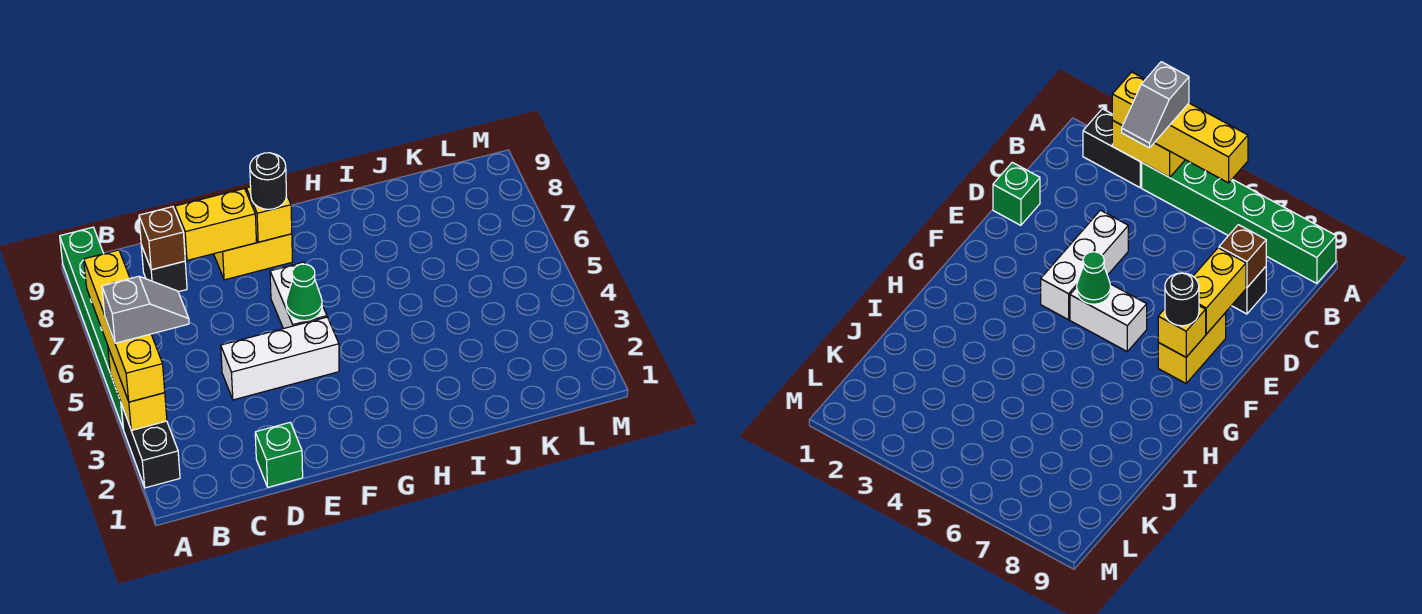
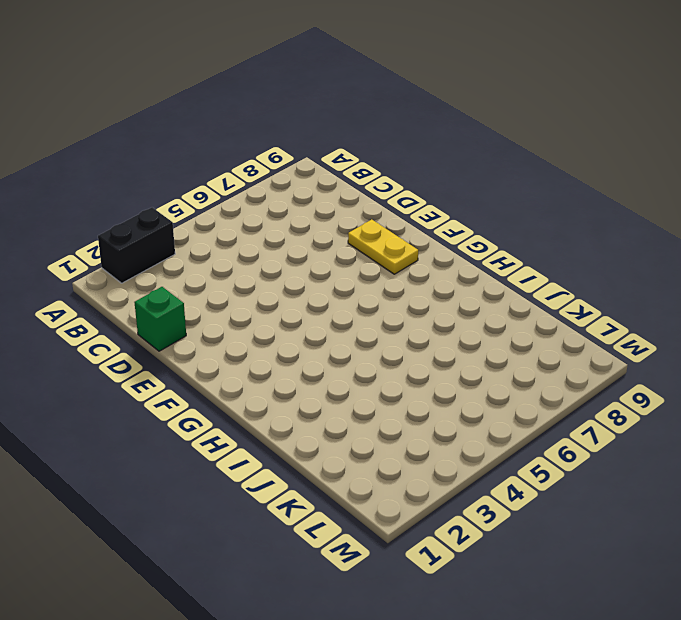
yellow plate E8:F8 level 1 -> yellow brick E8:F8 level 1
none -> green brick A4:A9 level 1
none -> black brick C8 level 1
none -> white brick D4:F4 level 1

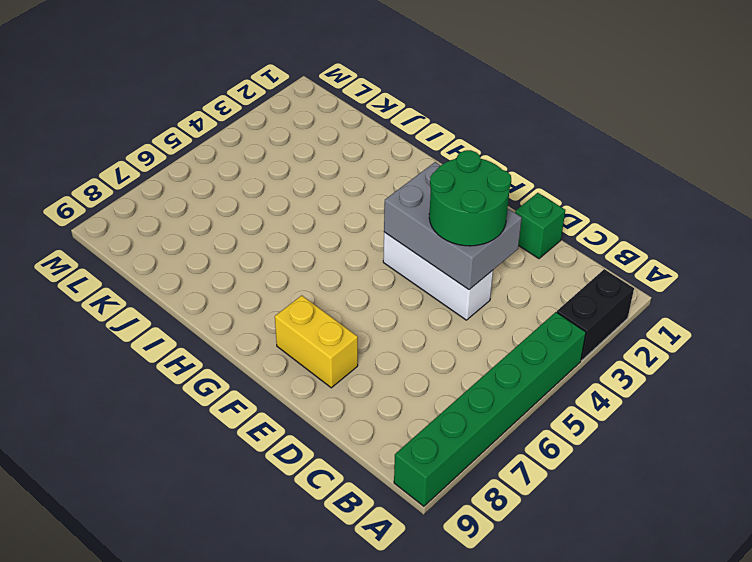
grey brick D3:F4 level 2 -> none
green round brick D3:E4 level 3 -> none
none -> black brick C8 level 1
none -> white brick F5:F6 level 1
none -> yellow brick A3:A4 level 2

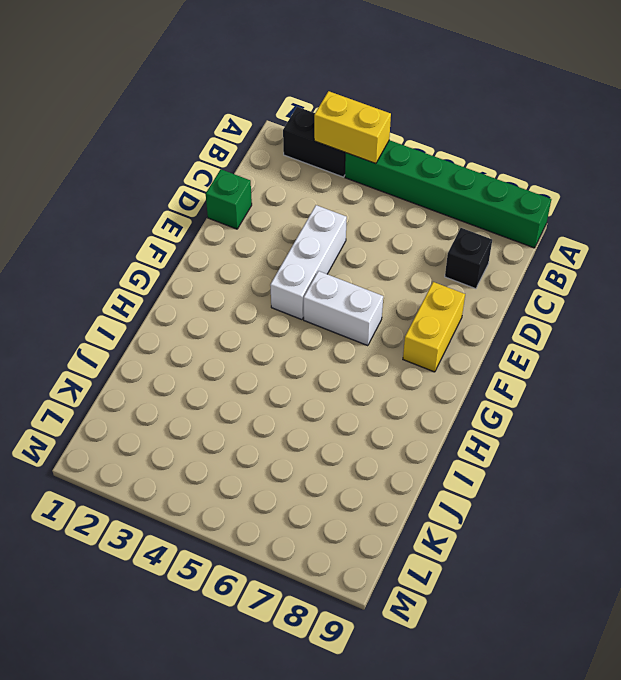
none -> brown brick C8 level 2
none -> yellow brick D8:E8 level 2
none -> green cone F5 level 2

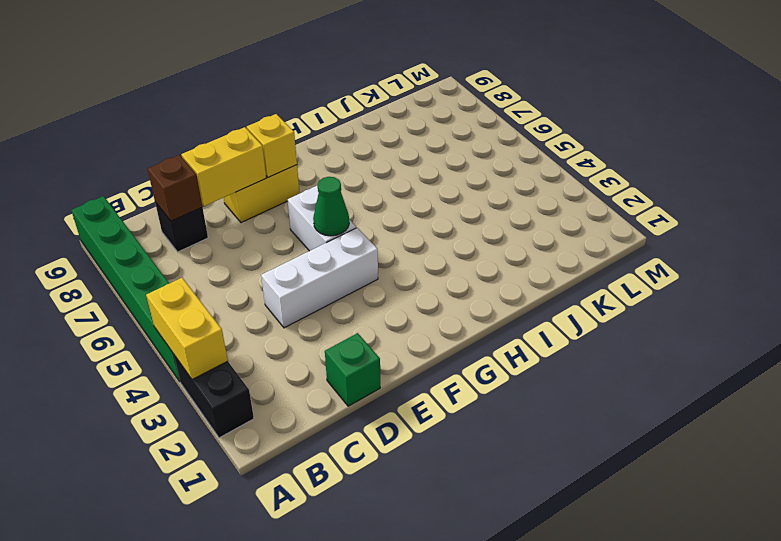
none -> yellow brick A3:A6 level 3
none -> black round brick F8 level 3
none -> grey slope A4:B4 level 4 top A

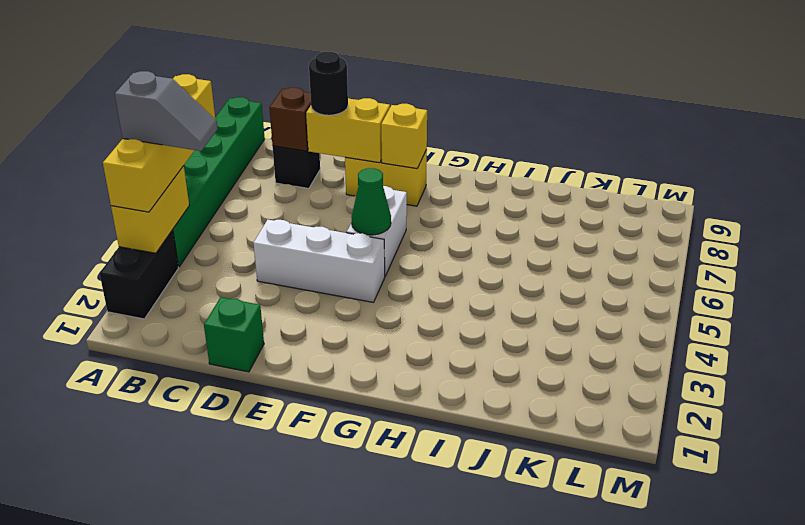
black round brick D8 level 3 -> black round brick F8 level 3

